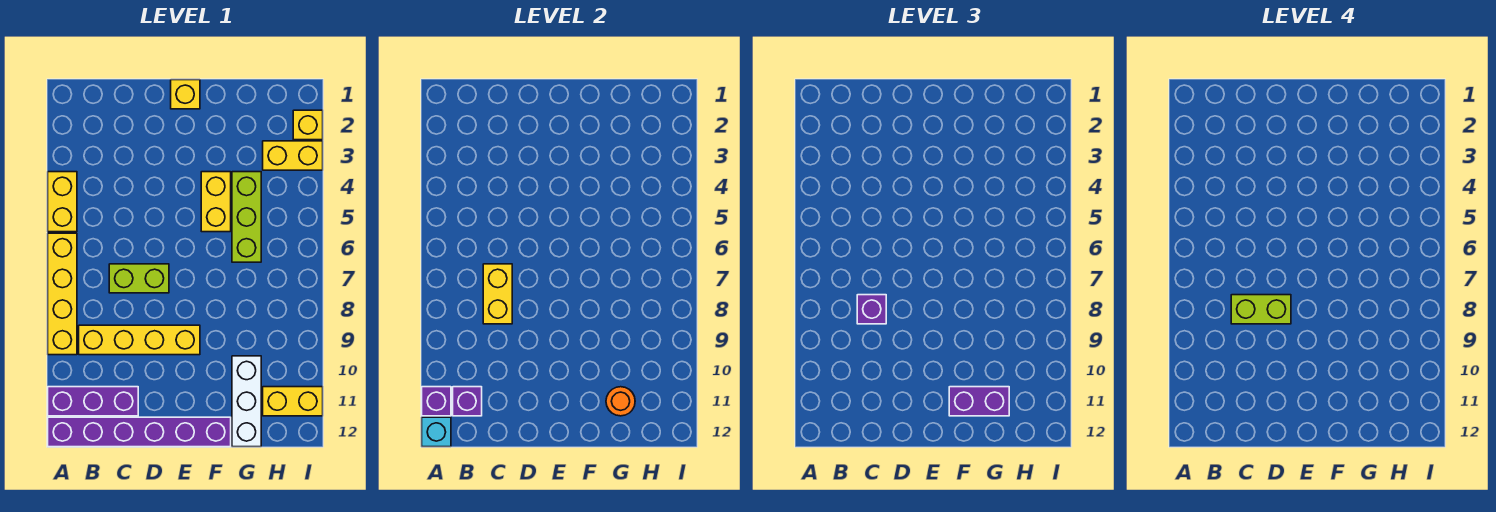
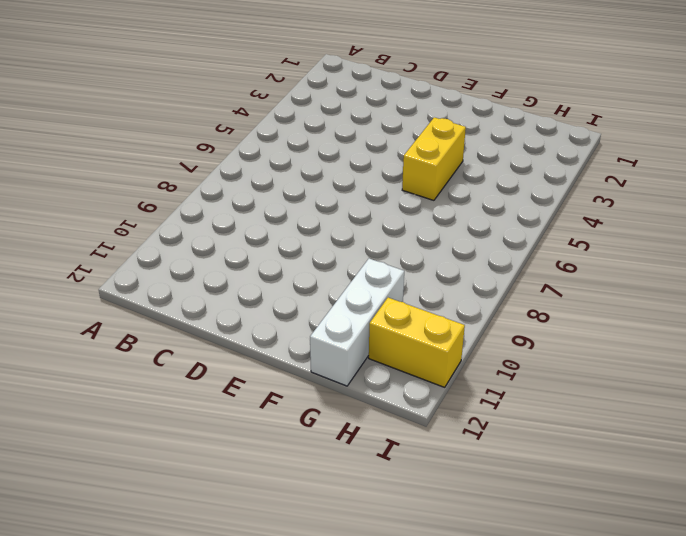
none -> yellow brick A4:A5 level 1
none -> yellow brick A6:A9 level 1
none -> purple brick A11:C11 level 1

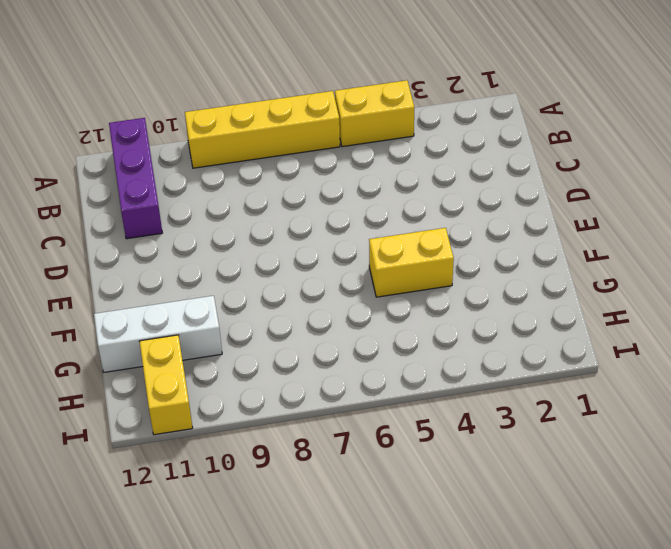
none -> purple brick A12:F12 level 1
none -> yellow brick B9:E9 level 1
none -> lime brick C7:D7 level 1

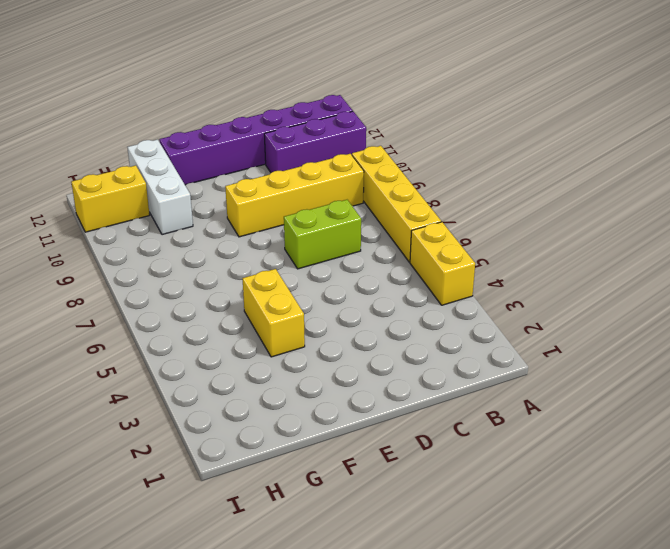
none -> yellow brick E1 level 1
none -> lime brick G4:G6 level 1
none -> yellow brick H3:I3 level 1

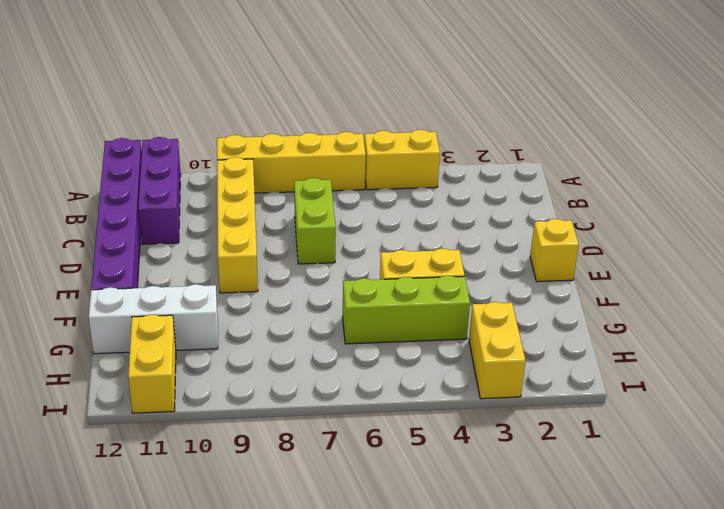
none -> yellow brick I2 level 1
none -> purple brick A11 level 2
none -> cyan brick A12 level 2

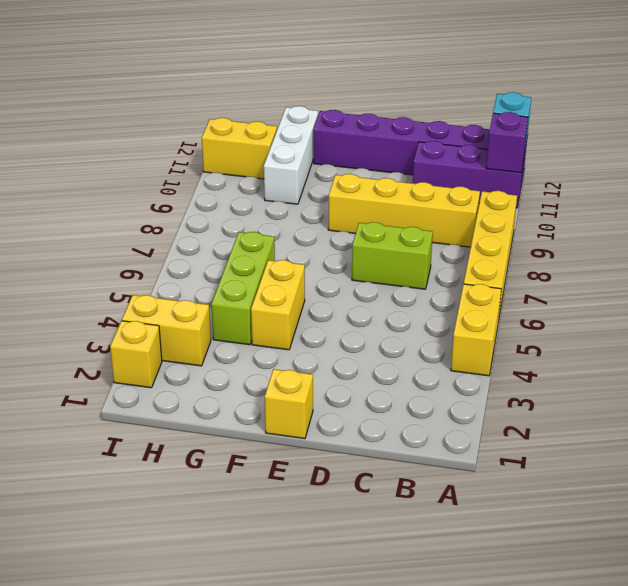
none -> purple brick B11 level 2
none -> yellow brick C7:C8 level 2
none -> orange round brick G11 level 2

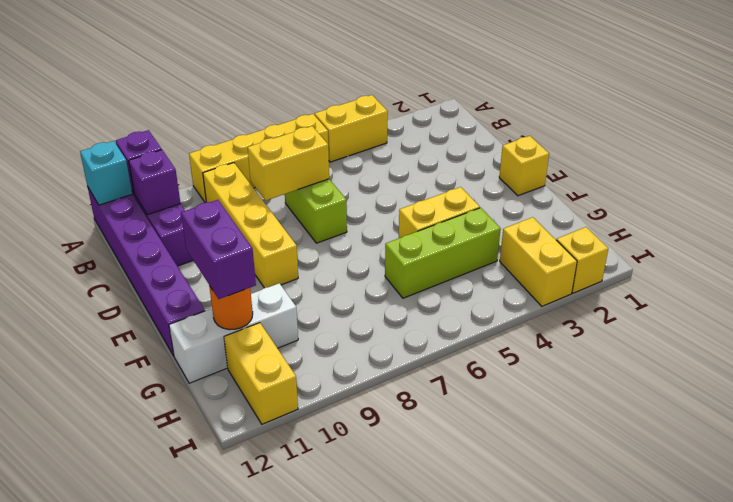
none -> purple brick C8 level 3
none -> lime brick C8:D8 level 4

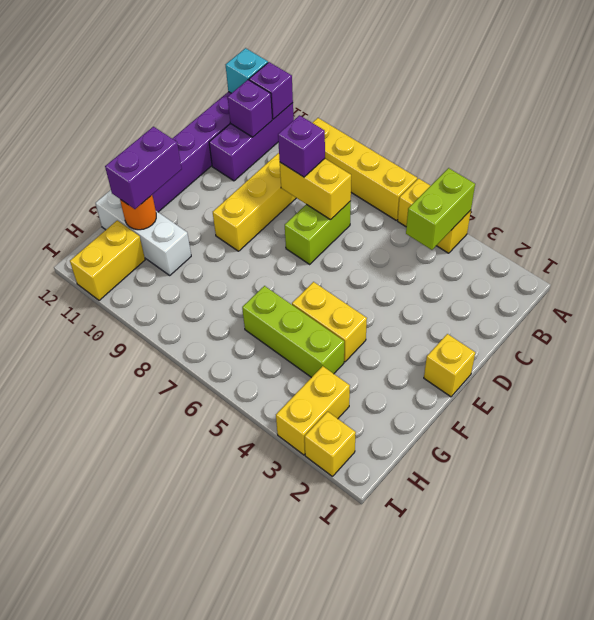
lime brick A4:B4 level 2 -> lime brick C8:D8 level 4

